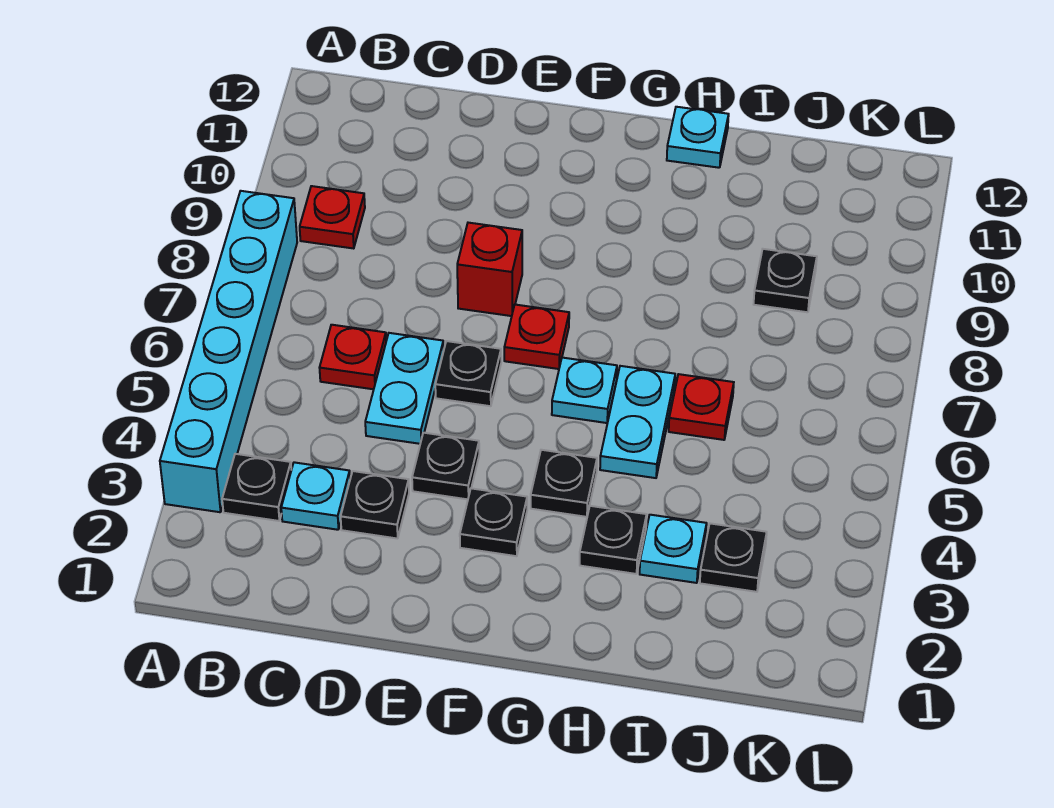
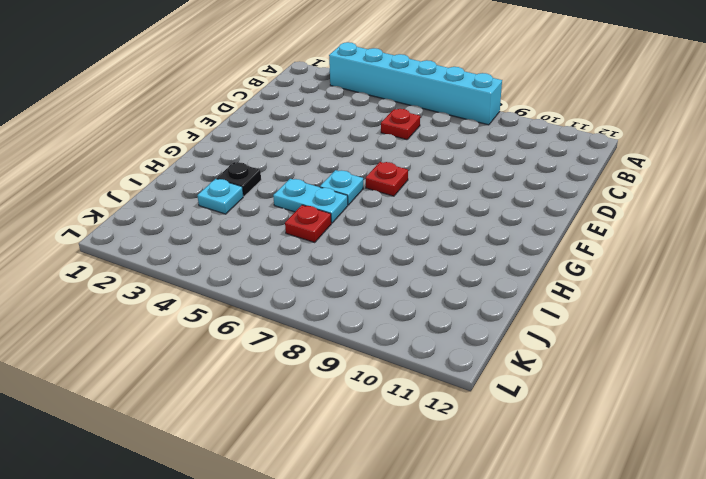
none -> black plate B3 level 1
none -> red plate B9 level 1
none -> cyan plate C3 level 1

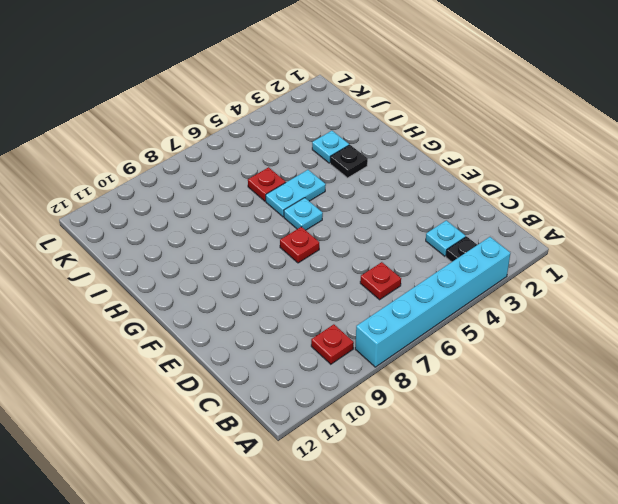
none -> black plate D3 level 1
none -> cyan plate D5:D6 level 1
none -> black plate E4 level 1

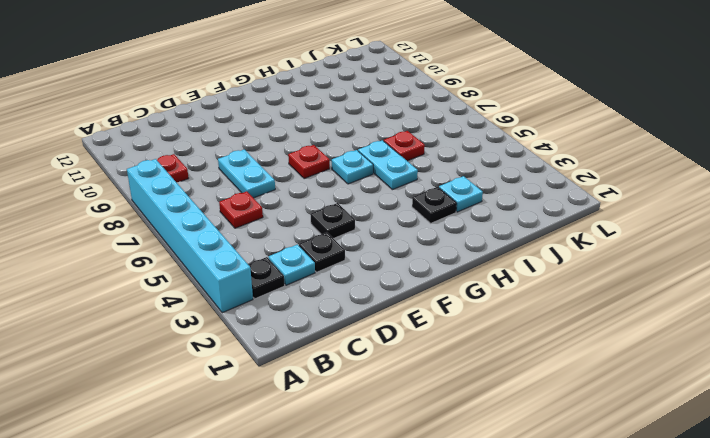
cyan plate D7:D8 level 1 -> cyan plate D5:D6 level 1
none -> black plate E6 level 1
none -> red brick E8 level 1
none -> black plate F3 level 1

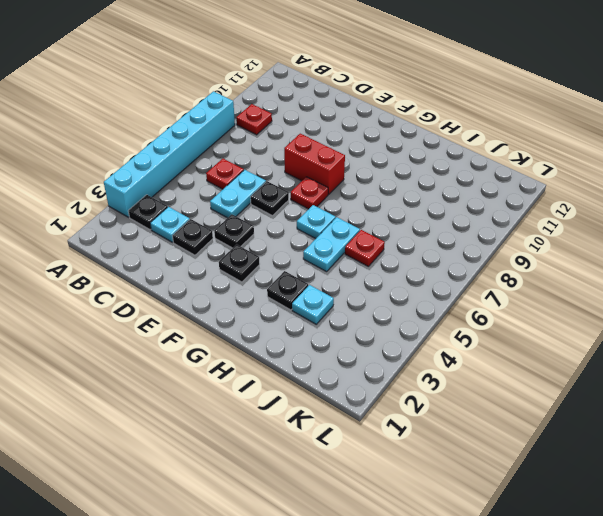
red brick E8:F8 level 1 -> red brick E8 level 1
none -> black plate G4 level 1
none -> cyan plate H12 level 1
none -> black plate J3 level 1

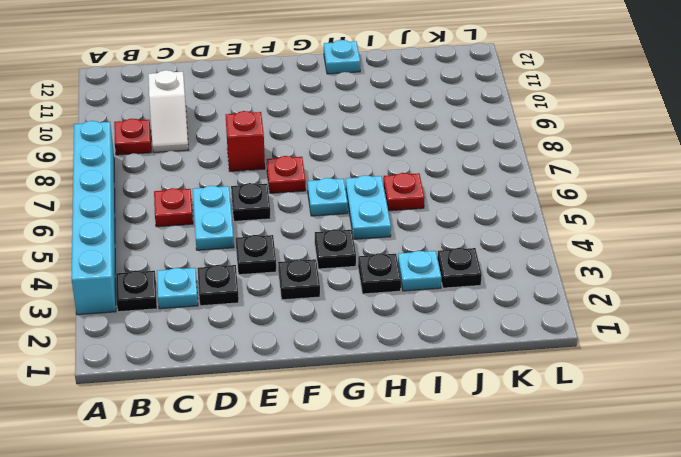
white slope C9:C10 level 1 top 10 -> none
none -> black plate J9 level 1

